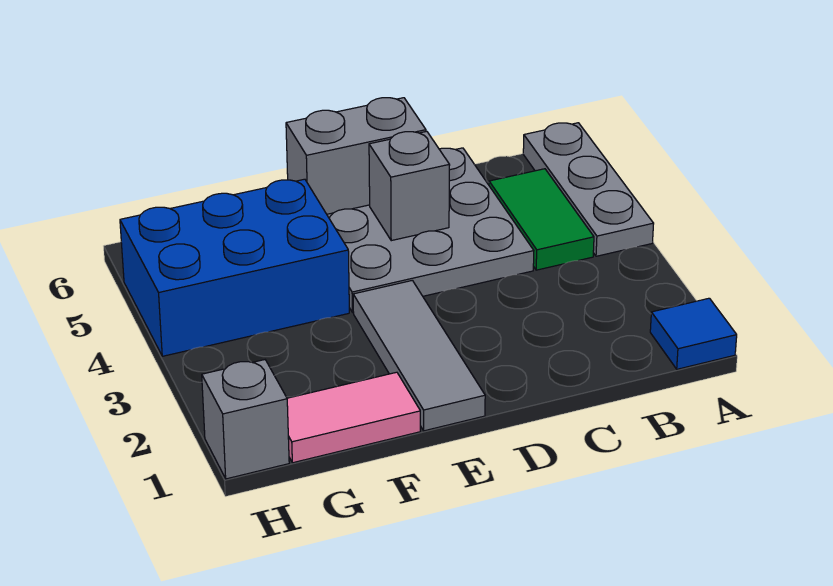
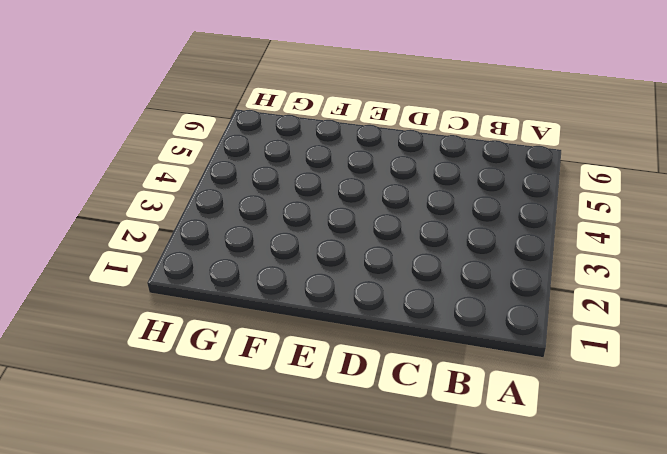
none -> blue tile A1 level 1
none -> grey plate A4:A6 level 1

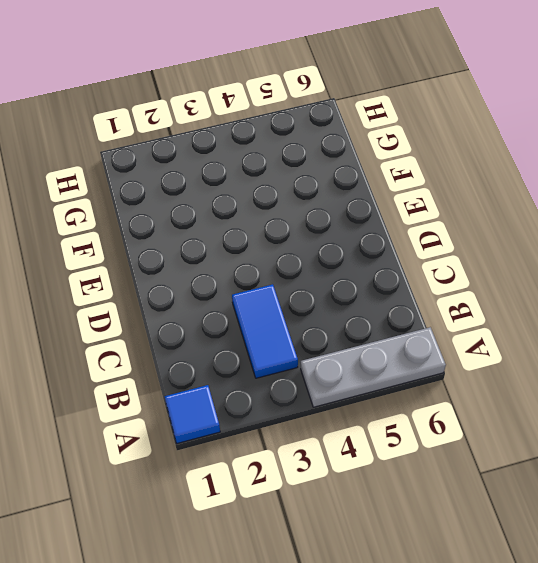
blue tile B3:C3 level 1 -> none
none -> green tile B4:B5 level 1
none -> grey plate C4:E6 level 1

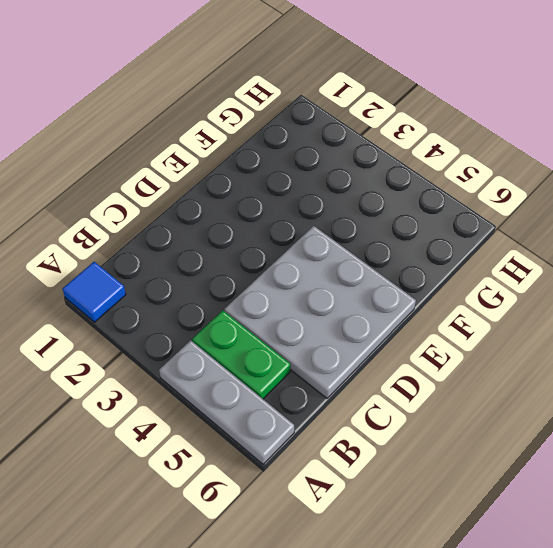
green plate B4:B5 level 1 -> green tile B4:B5 level 1
none -> grey tile E1:E3 level 1
none -> pink tile F1:G1 level 1

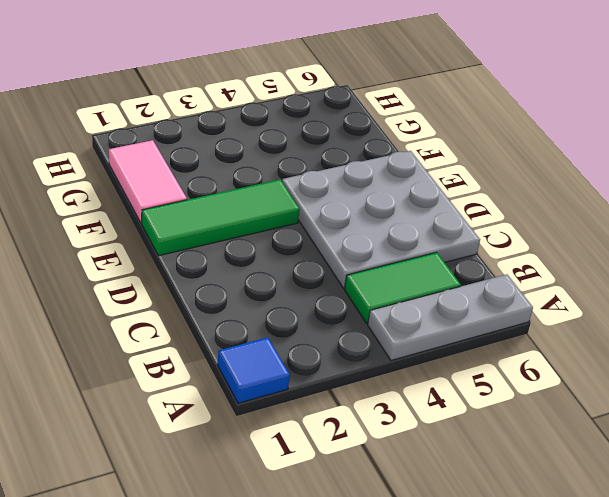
green tile E1:E3 level 1 -> grey tile E1:E3 level 1
none -> blue brick F4:H5 level 1
none -> grey brick H1 level 1

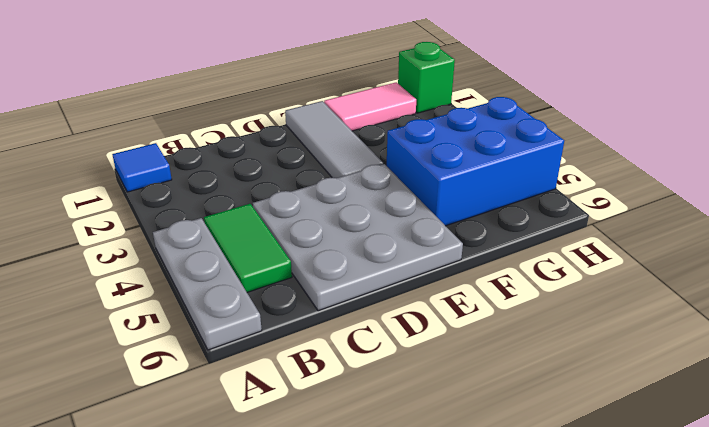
green brick H1 level 1 -> grey brick H1 level 1
none -> grey brick D5 level 2
none -> grey brick D6:E6 level 2

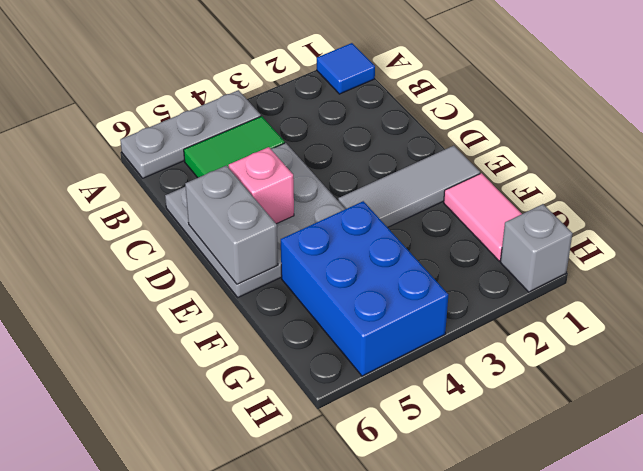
pink brick D5 level 2 -> grey brick D5 level 2

